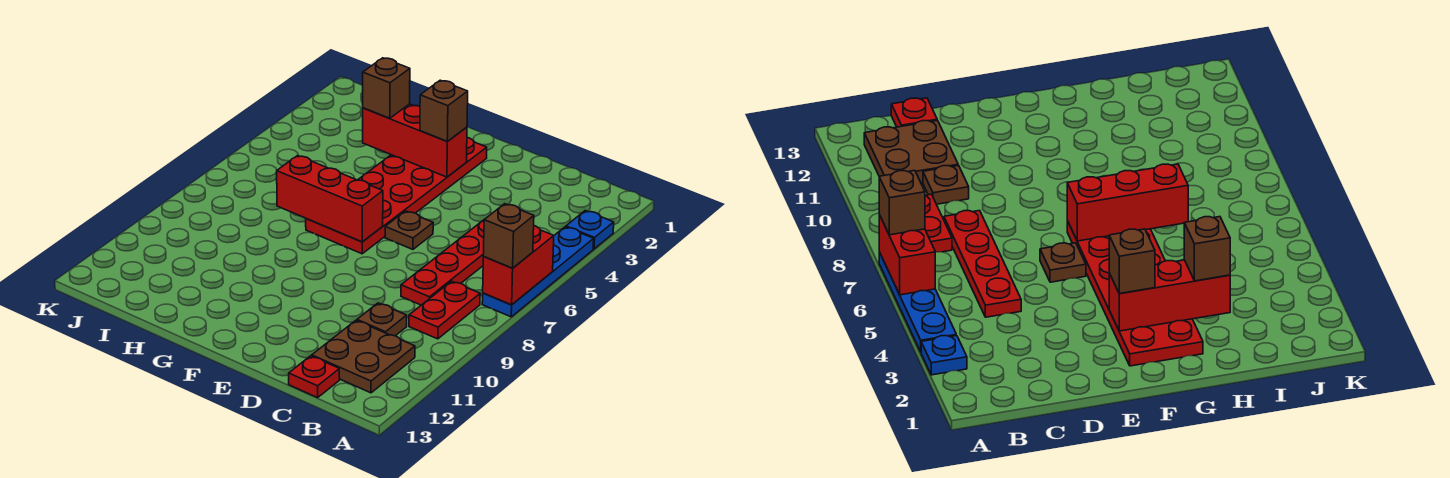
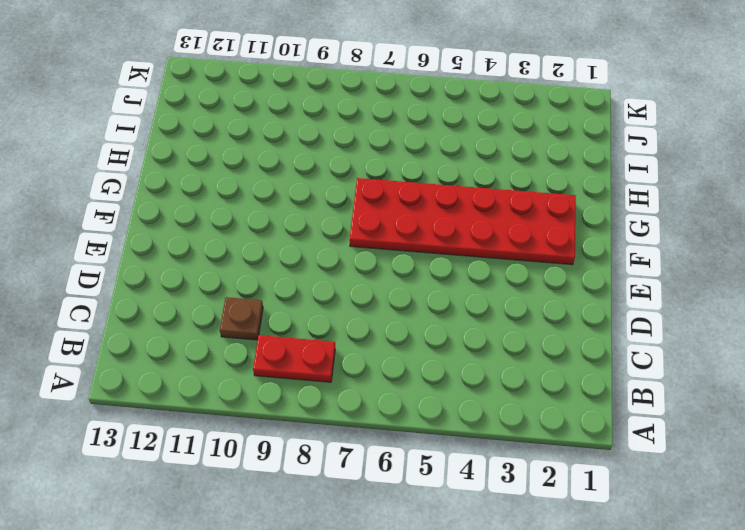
none -> blue plate A3 level 1
none -> blue plate A4:A7 level 1
none -> brown plate B11:C12 level 1

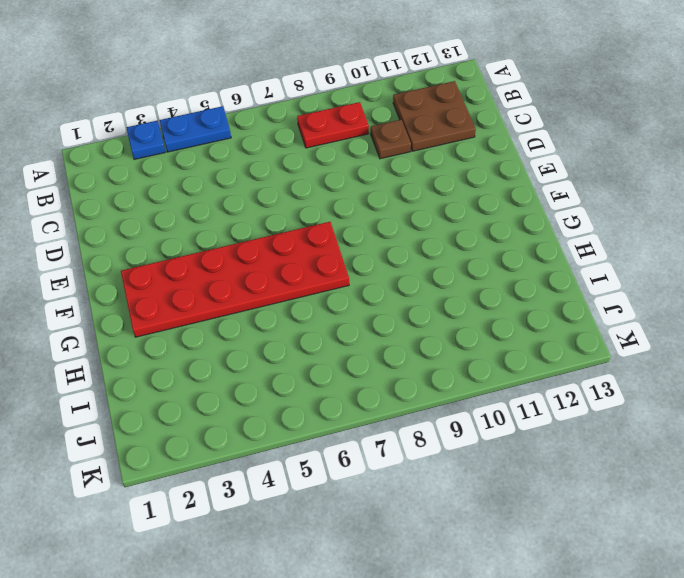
blue plate A4:A5 level 1 -> blue plate A4:A7 level 1
none -> red plate C5:C8 level 1
none -> red plate C13 level 1
none -> brown plate E6 level 1

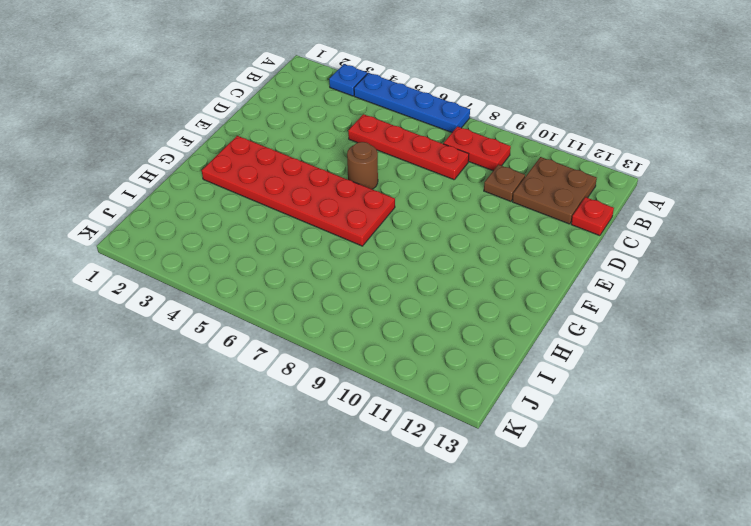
brown round brick E6 level 1 -> brown plate E6 level 1
none -> red brick A6:A7 level 2
none -> red brick F3:H3 level 2
none -> red brick F7:H7 level 2

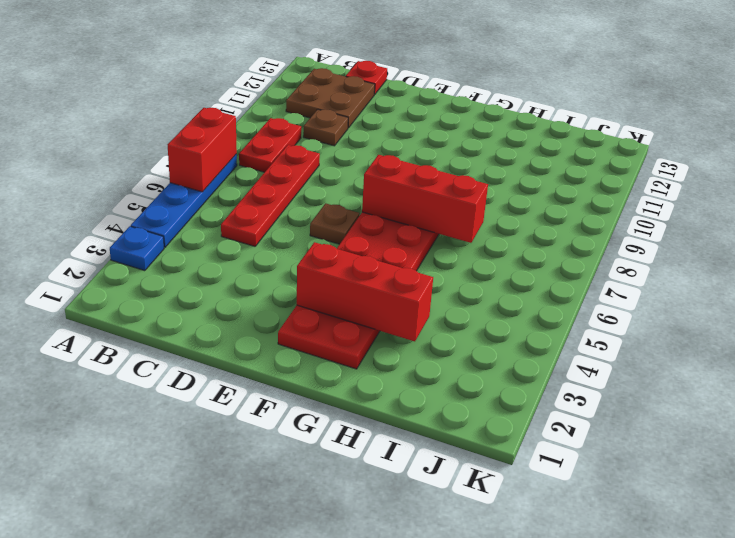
none -> brown brick A7 level 3
none -> brown brick F3 level 3
none -> brown brick H3 level 3

